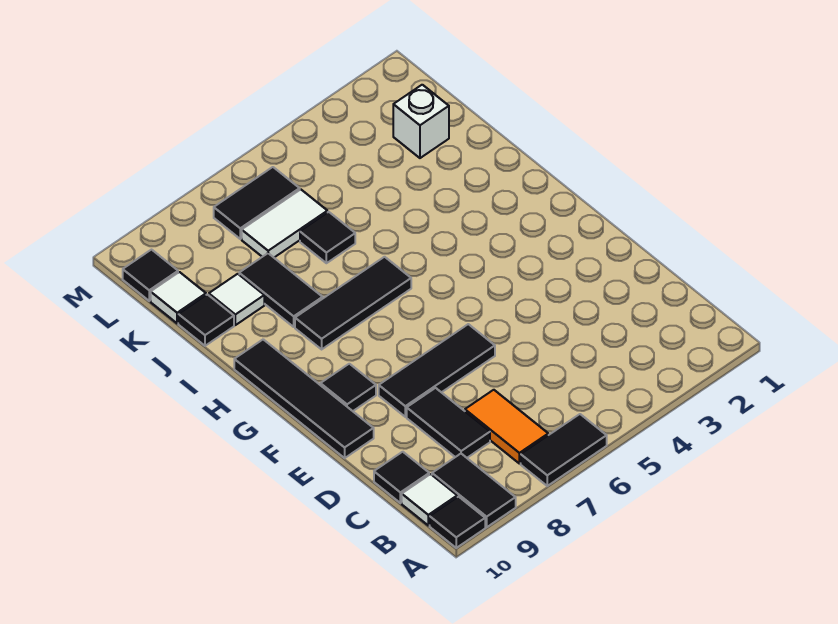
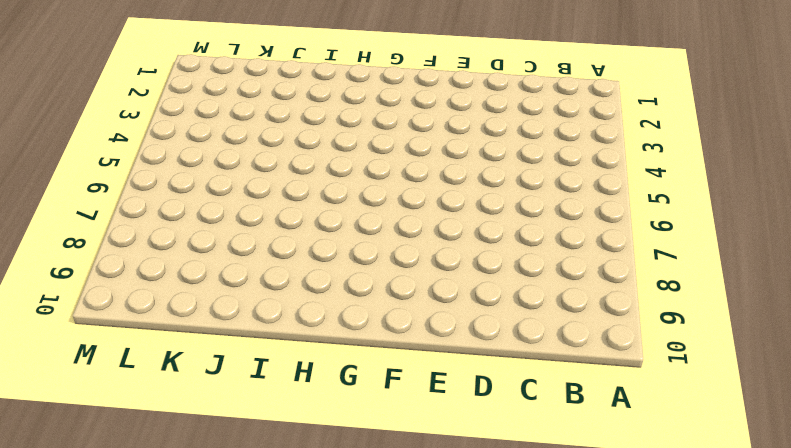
none -> black tile A6:A7 level 1
none -> black tile A9:B9 level 1
none -> black tile A10 level 1

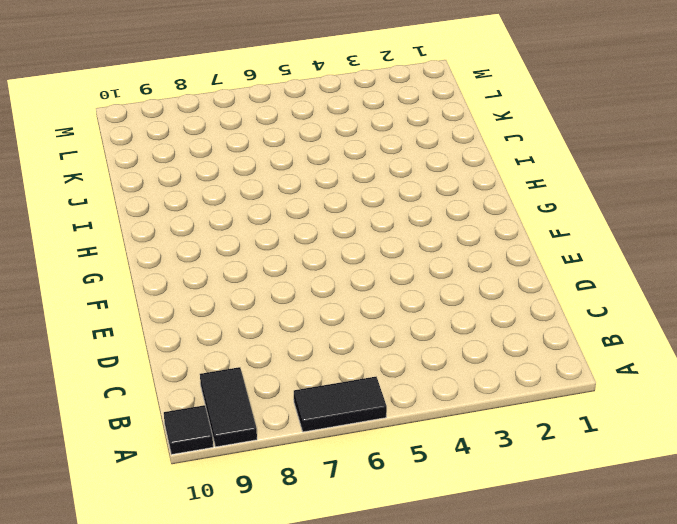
none -> orange tile B7:C7 level 1
none -> white tile B10 level 1
none -> black tile C8:D8 level 1

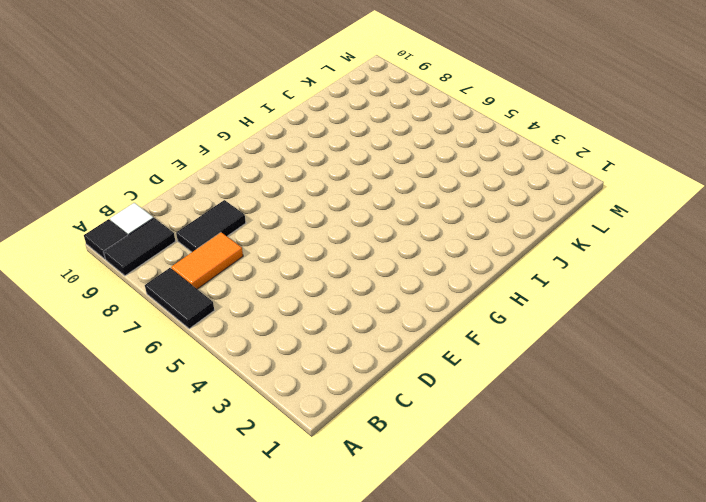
none -> black tile C10 level 1
none -> black tile E6:E8 level 1
none -> black tile E10:H10 level 1

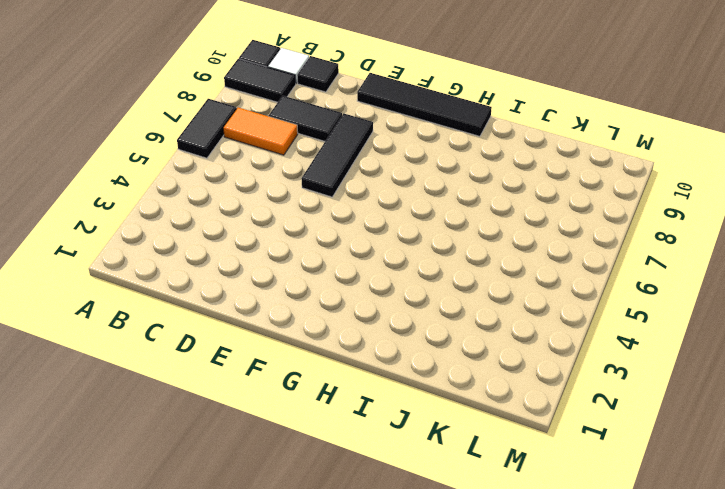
none -> black tile F9 level 1
none -> black tile H6:H8 level 1
none -> black tile I8:J8 level 1

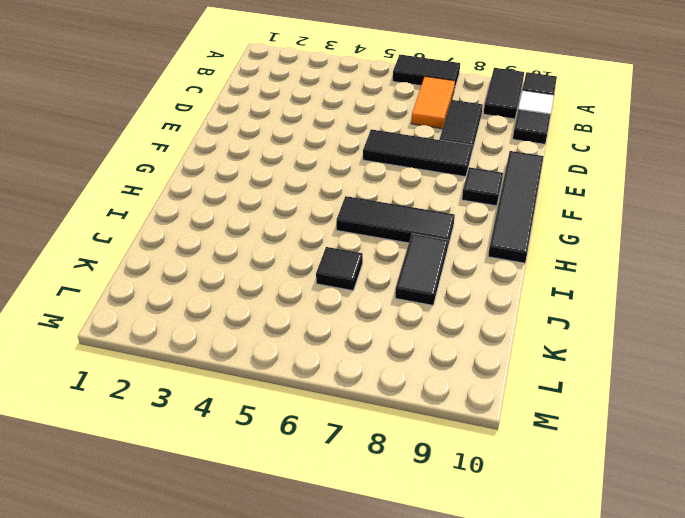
none -> white tile J9 level 1
none -> black tile J10 level 1
none -> white brick K2 level 1

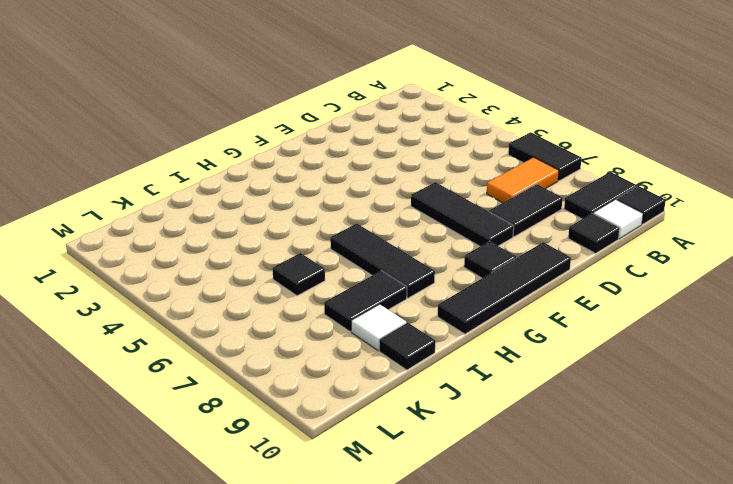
none -> white brick K2 level 1
none -> white tile K6:K7 level 1
none -> white tile K10 level 1

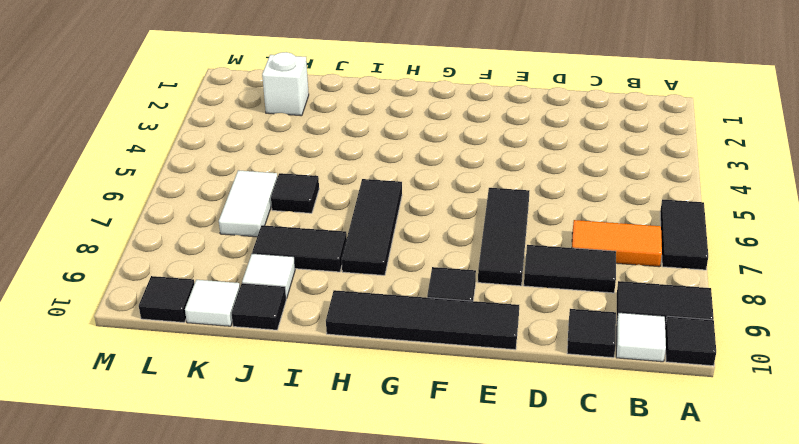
none -> black tile L6:L7 level 1

